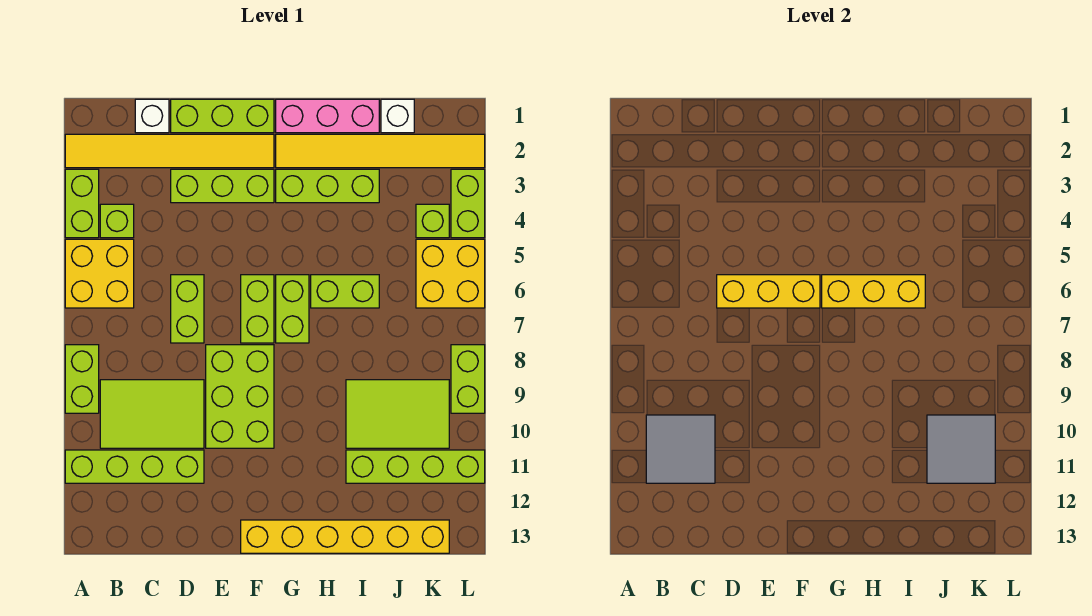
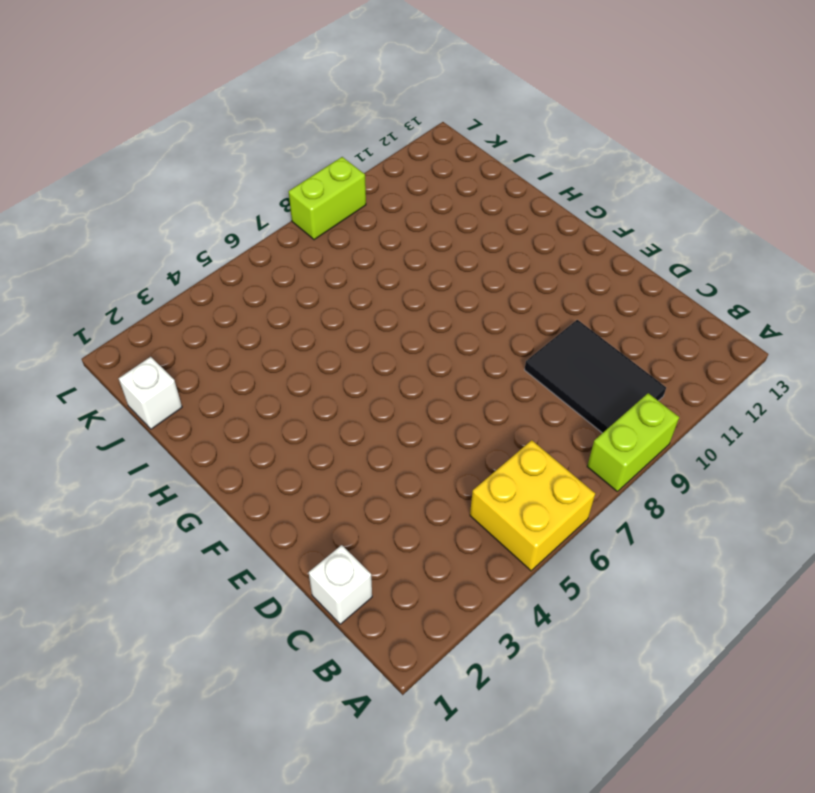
black tile B9:D10 level 1 -> lime tile B9:D10 level 1
none -> yellow tile A2:F2 level 1
none -> lime brick A3:A4 level 1
none -> lime brick A11:D11 level 1
none -> lime brick B4 level 1

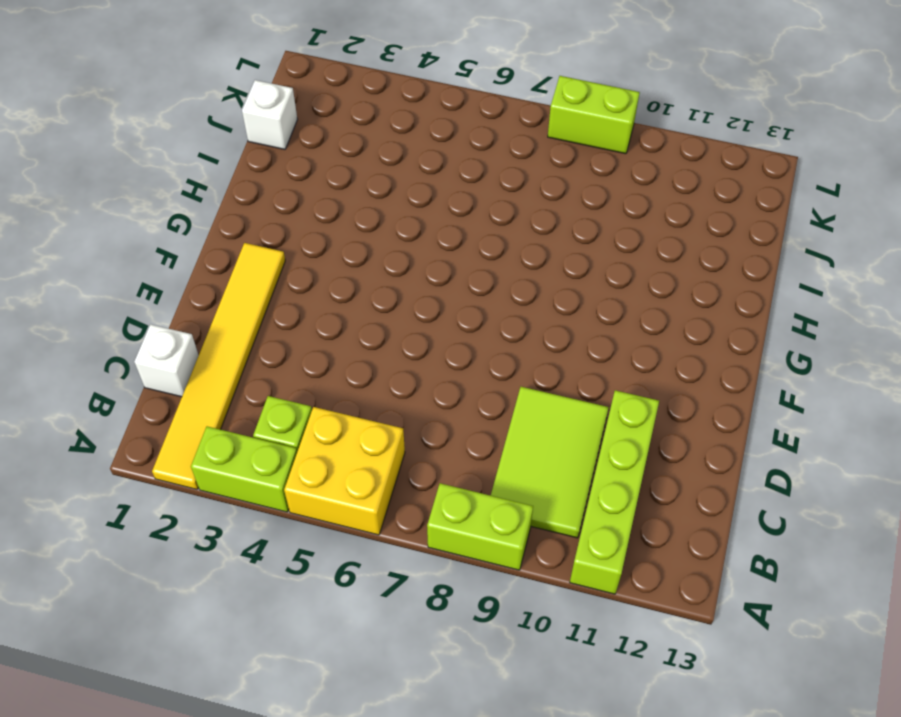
none -> lime brick D1:F1 level 1
none -> lime brick D3:F3 level 1
none -> lime brick D6:D7 level 1
none -> lime brick E8:F10 level 1

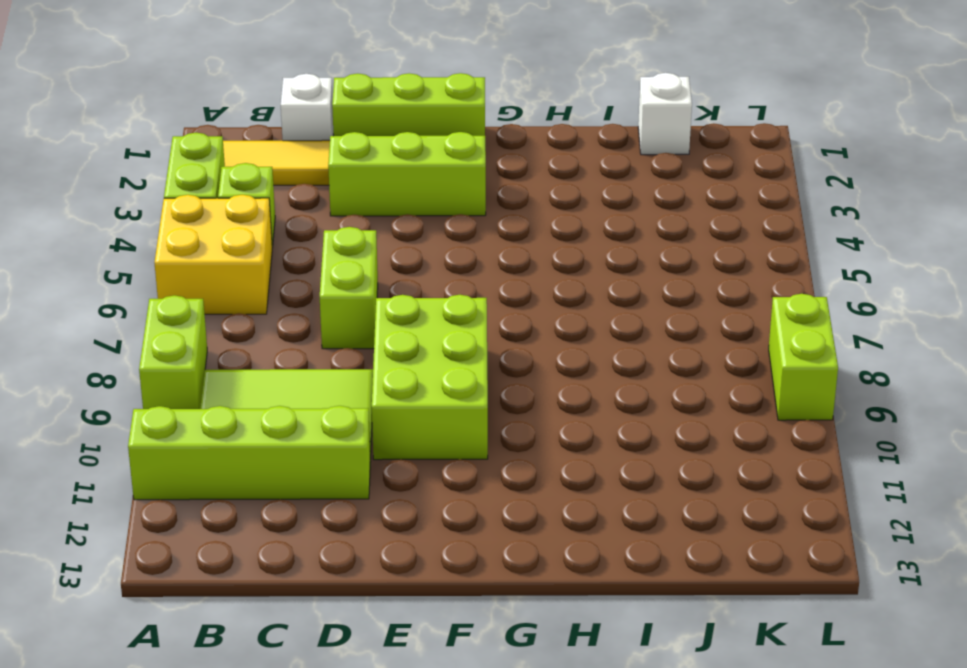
none -> lime brick F6:F7 level 1
none -> yellow brick F13:K13 level 1
none -> pink brick G1:I1 level 1
none -> yellow tile G2:L2 level 1

